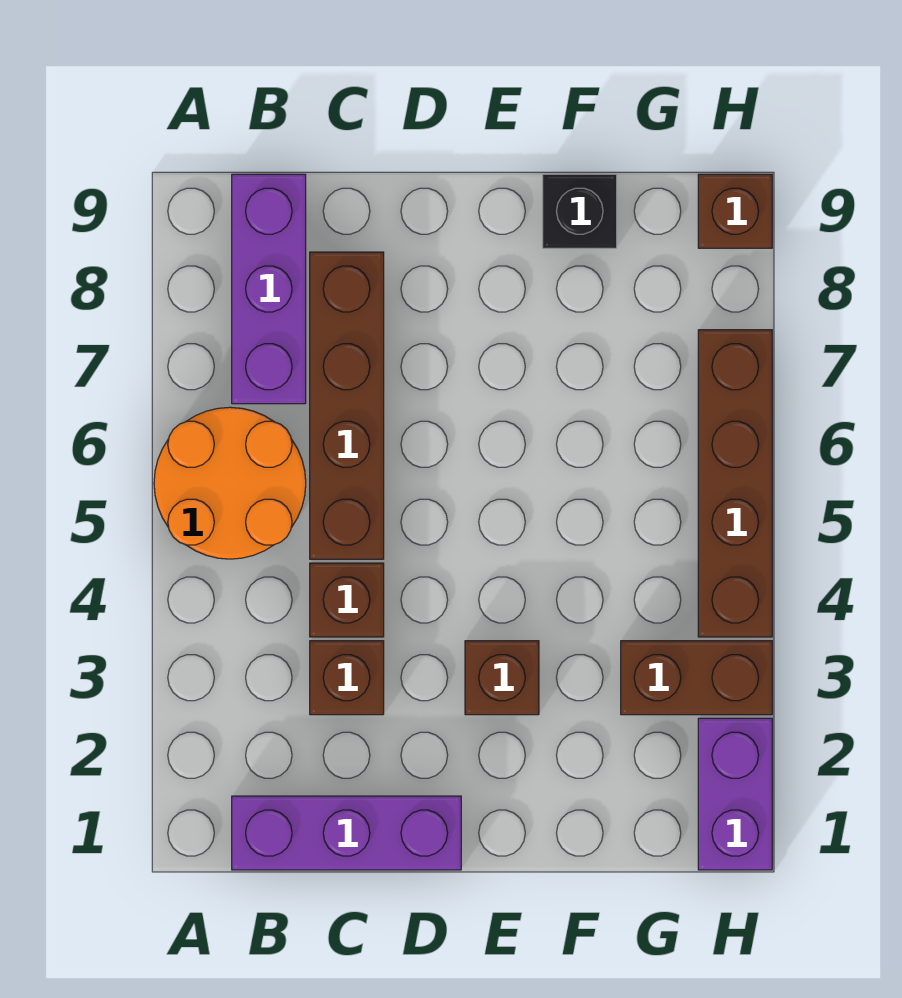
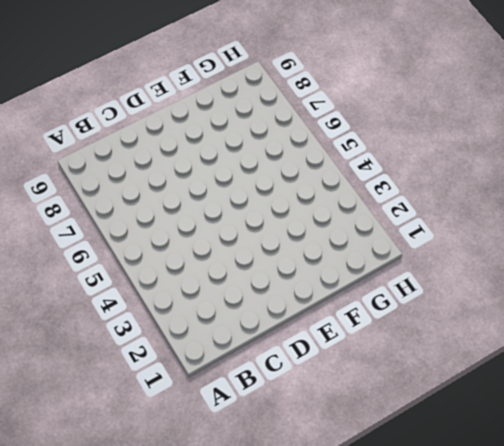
none -> orange round brick A5:B6 level 1
none -> purple brick B1:D1 level 1
none -> purple brick B7:B9 level 1

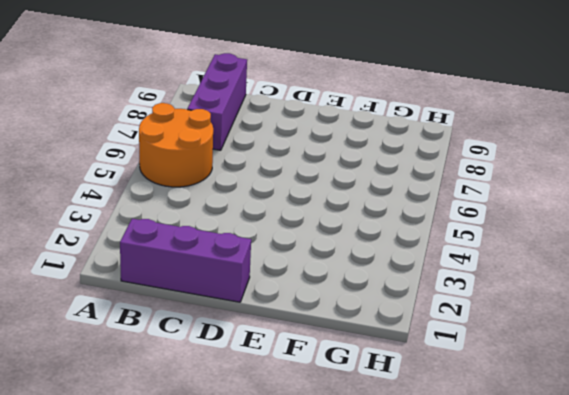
none -> brown brick C3 level 1
none -> brown brick C4 level 1
none -> brown brick C5:C8 level 1

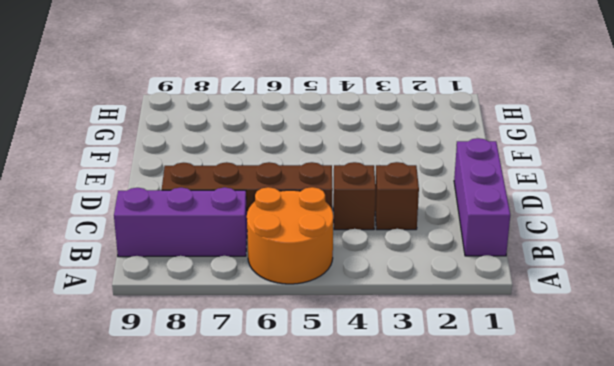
none -> brown brick E3 level 1
none -> black brick F9 level 1
none -> brown brick G3:H3 level 1

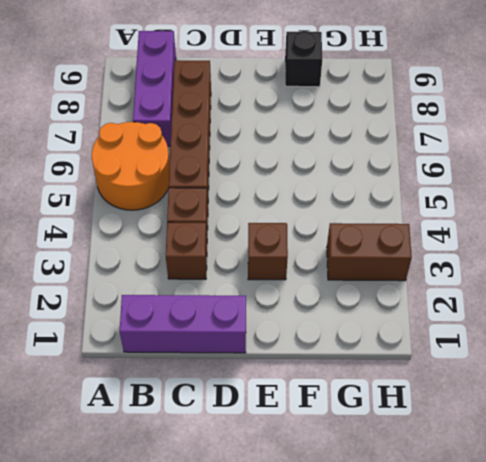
none -> purple brick H1:H2 level 1
none -> brown brick H4:H7 level 1
none -> brown brick H9 level 1

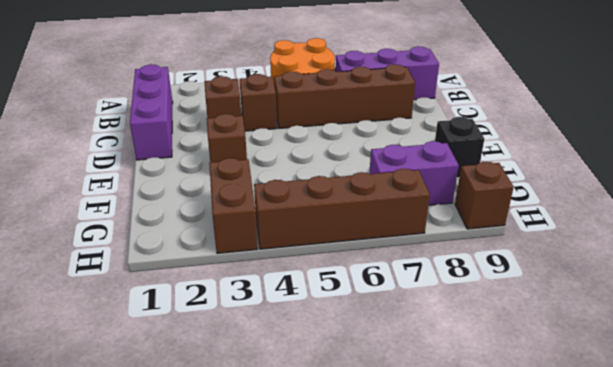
purple brick G7:G8 level 1 -> purple brick H1:H2 level 1

